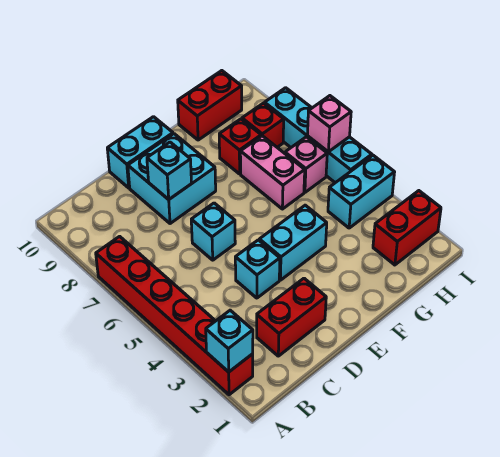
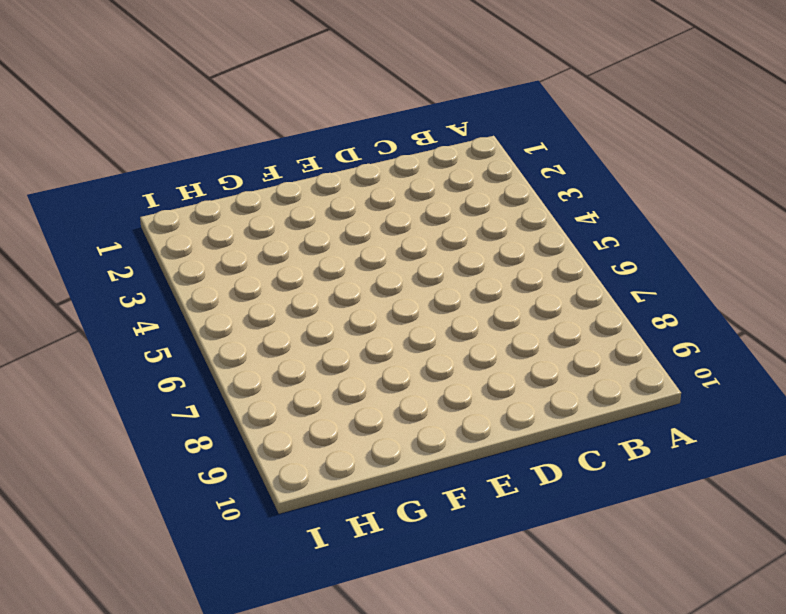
none -> red brick A2:A7 level 1
none -> red brick C2:D2 level 1
none -> cyan brick D4 level 1

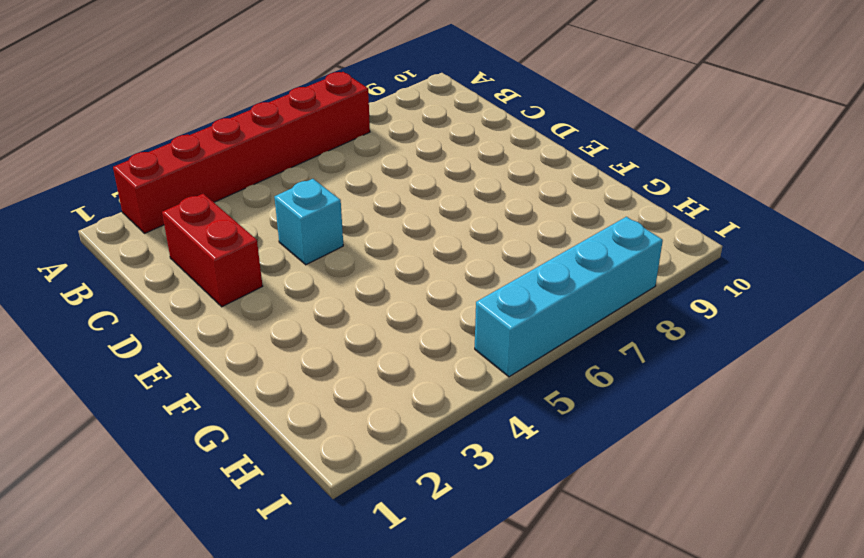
none -> cyan brick D6 level 1
none -> cyan brick D8:E9 level 1
none -> cyan brick D10:E10 level 1

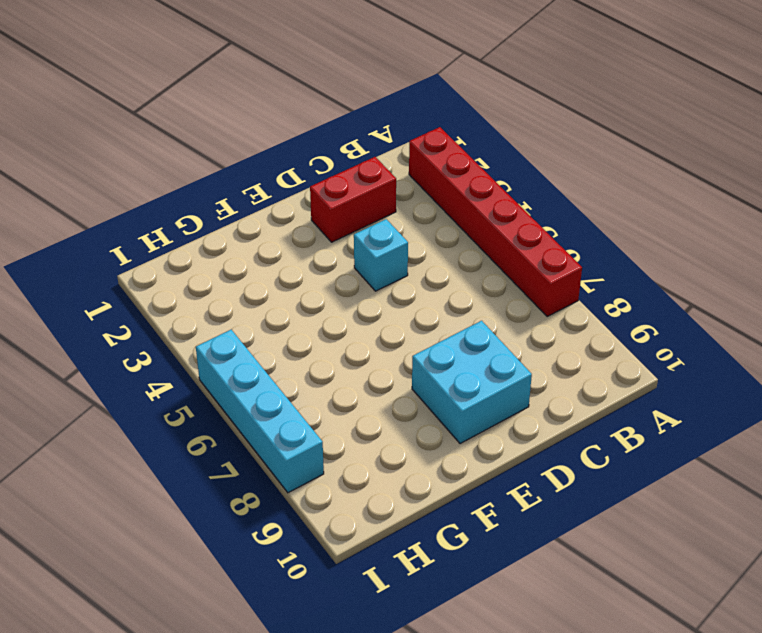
none -> cyan brick D6 level 1
none -> cyan brick D10:E10 level 1
none -> cyan brick E4:F4 level 1

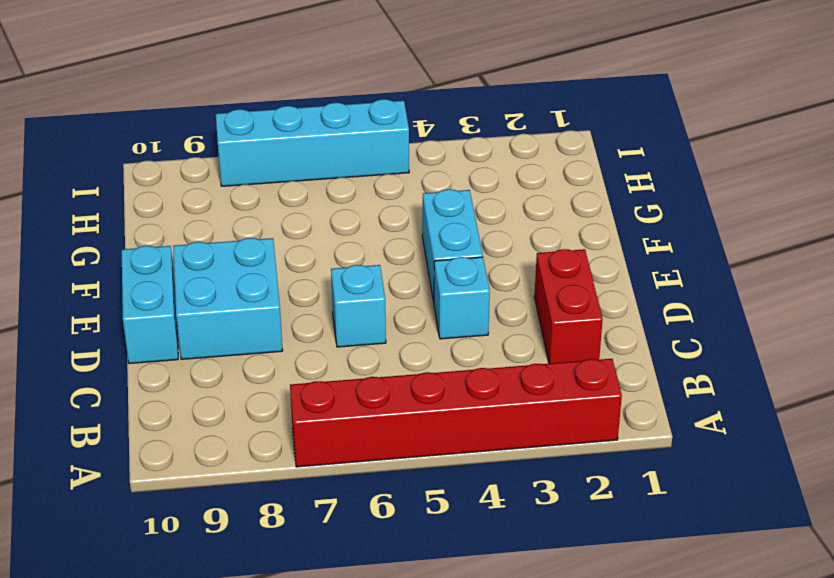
none -> pink brick G6:G7 level 1
none -> red brick G8 level 1
none -> red brick G10:H10 level 1

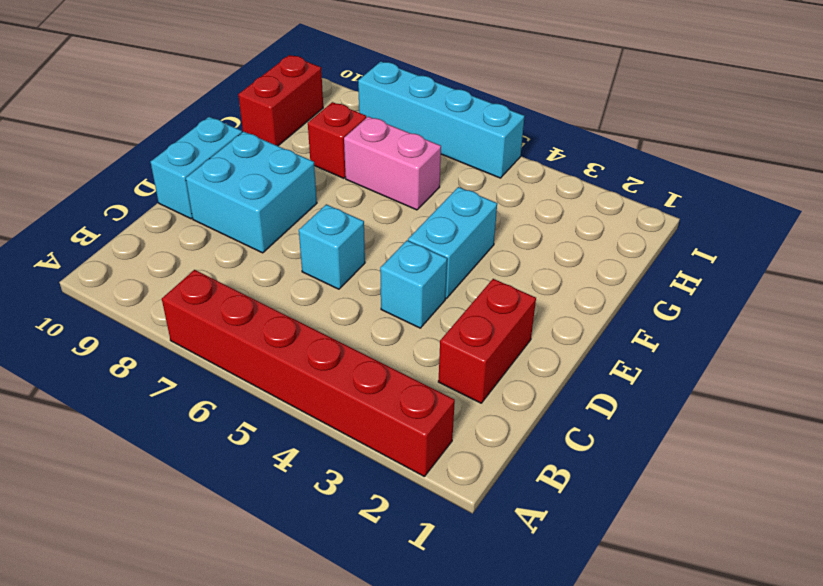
none -> red brick H2:I2 level 1
none -> cyan brick H4:I4 level 1
none -> pink brick H6 level 1

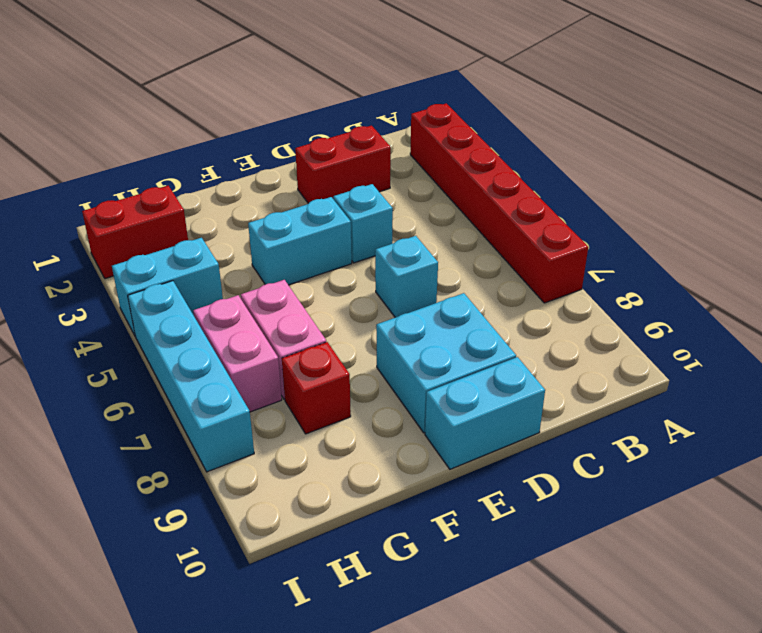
pink brick H6:H7 level 1 -> pink brick H6 level 1
none -> red brick G10:H10 level 1
none -> red brick H8 level 1
none -> cyan brick A2 level 2

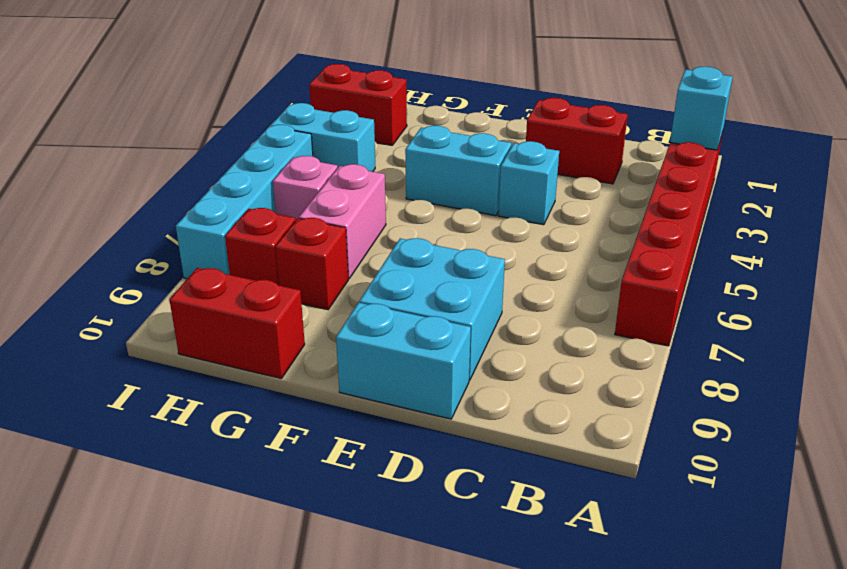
none -> cyan brick D6 level 1
none -> cyan brick D8 level 2
none -> pink brick I6 level 2

